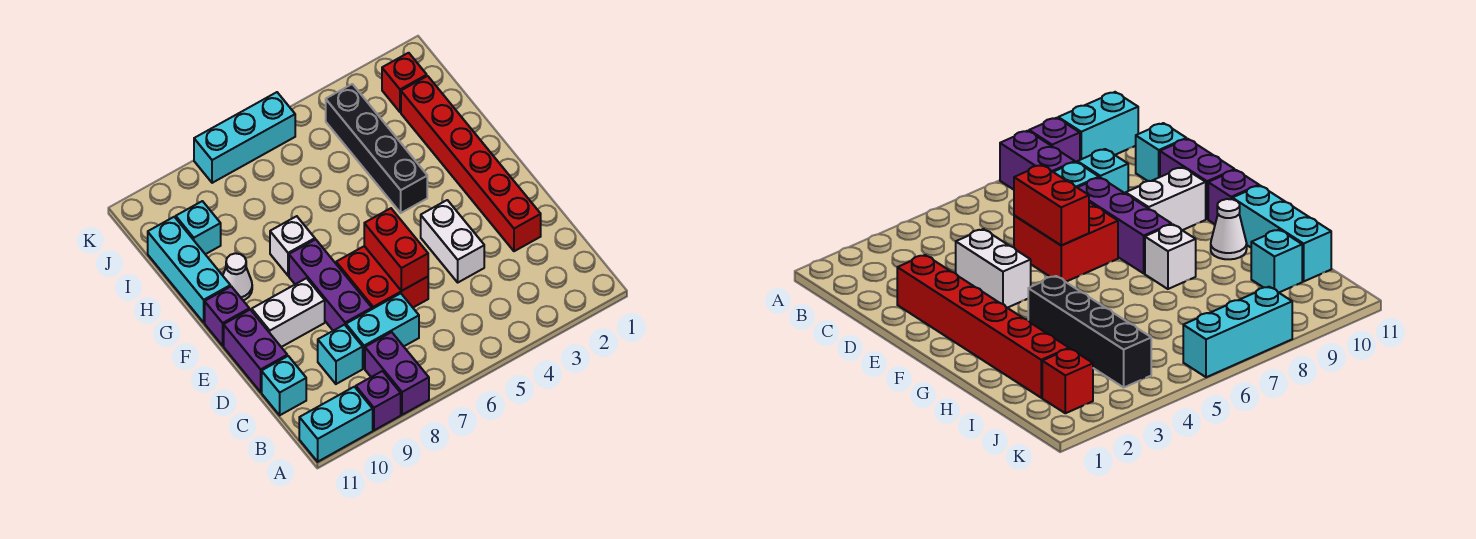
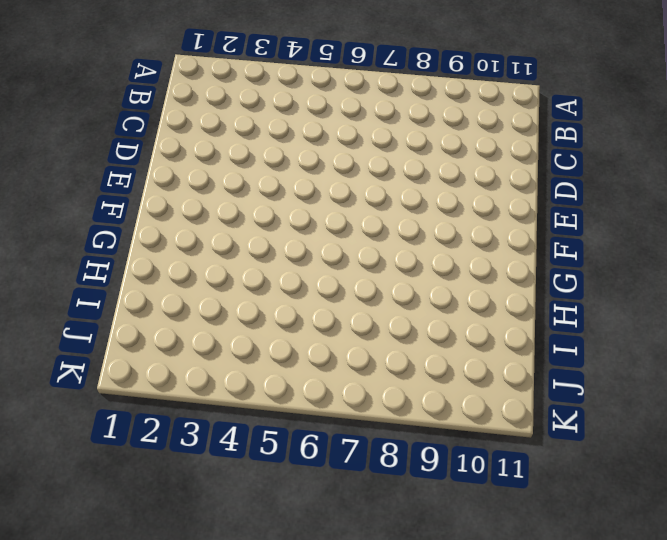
none -> purple brick A8:B8 level 1
none -> purple brick A9 level 1
none -> cyan brick A10:A11 level 1

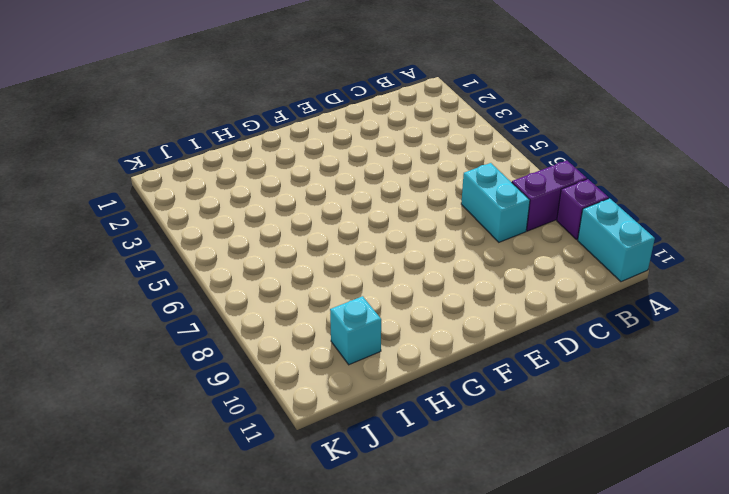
none -> cyan brick C9 level 1
none -> cyan brick C11 level 1
none -> red brick D2:I2 level 1

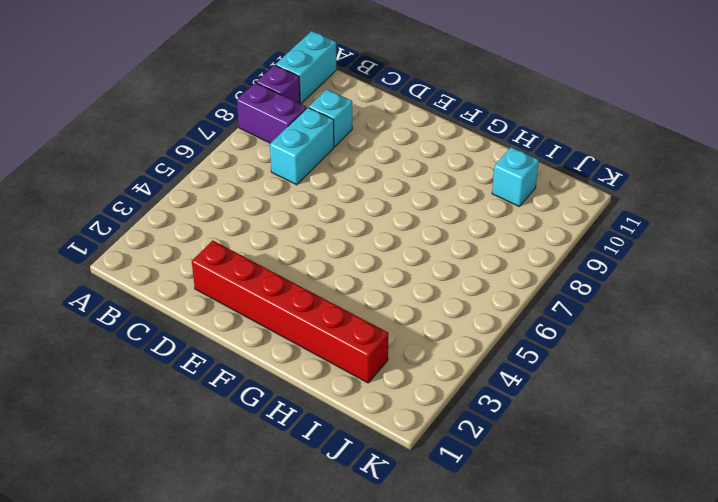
none -> cyan brick C11 level 1
none -> white brick D4:E4 level 1
none -> red brick D6:E7 level 1

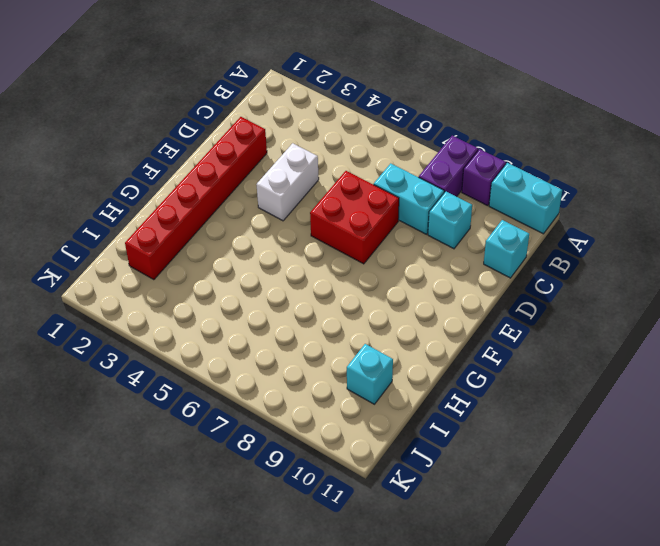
none -> purple brick D8:F8 level 1
none -> purple brick D11:E11 level 1
none -> white brick E9:E10 level 1

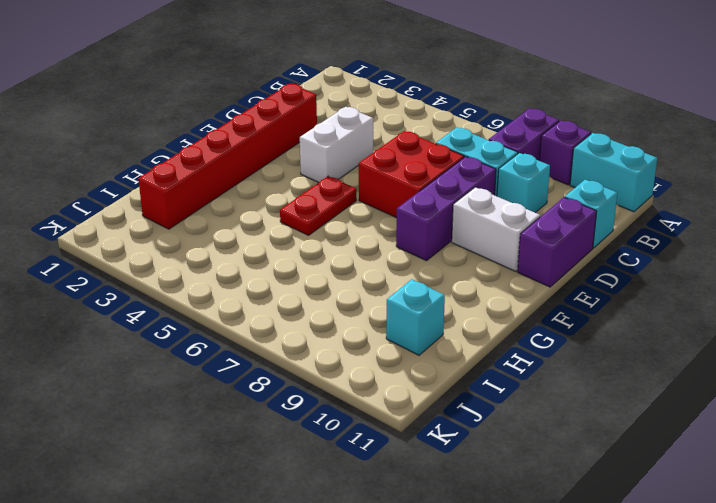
red plate F5:G5 level 1 -> none
none -> purple brick F11 level 1
none -> black brick G4:J4 level 1
none -> white brick G8 level 1

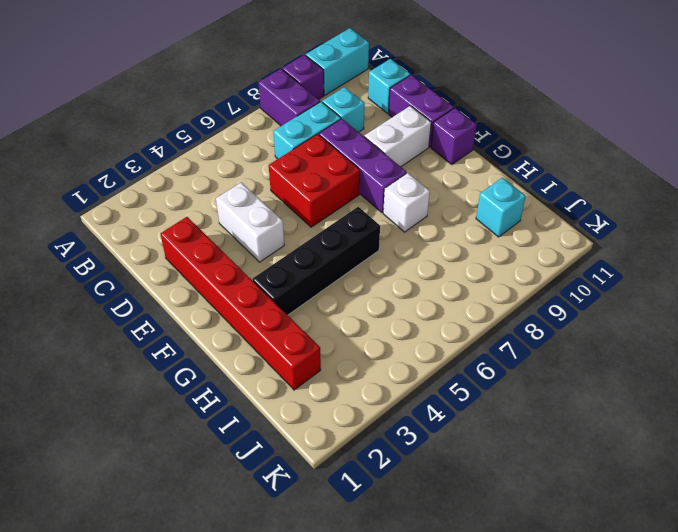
black brick G3:G6 level 1 -> black brick G4:J4 level 1
none -> white cone G10 level 1
none -> cyan brick G11:I11 level 1
none -> red brick J2 level 1

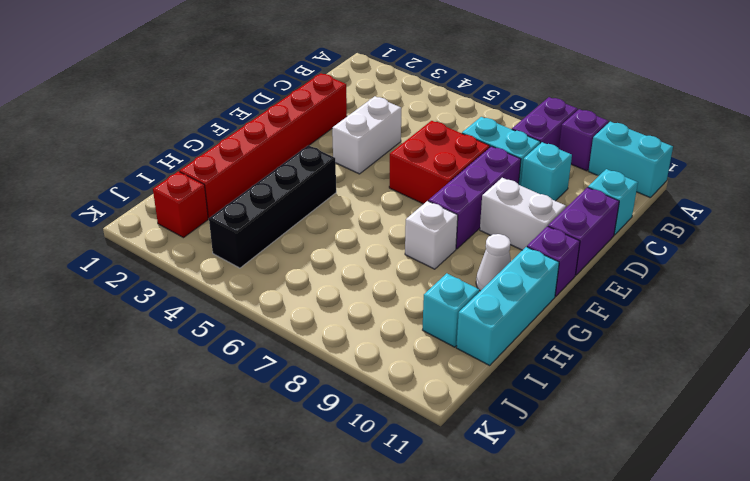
none -> cyan brick K6:K8 level 1
none -> red brick D6:E6 level 2

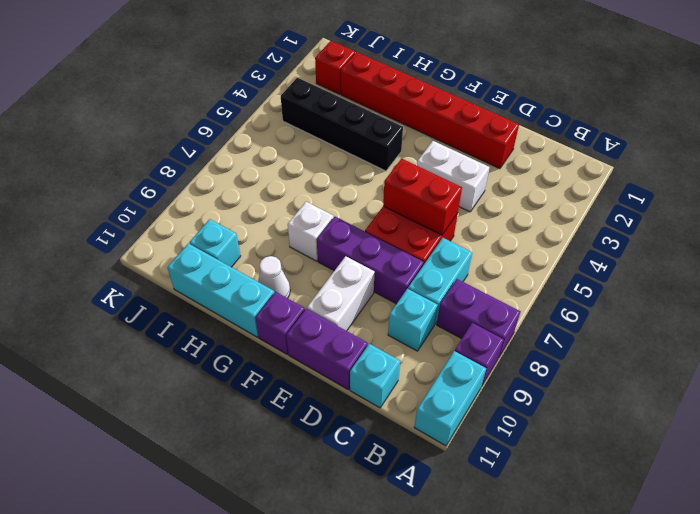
none -> cyan brick K6:K8 level 1

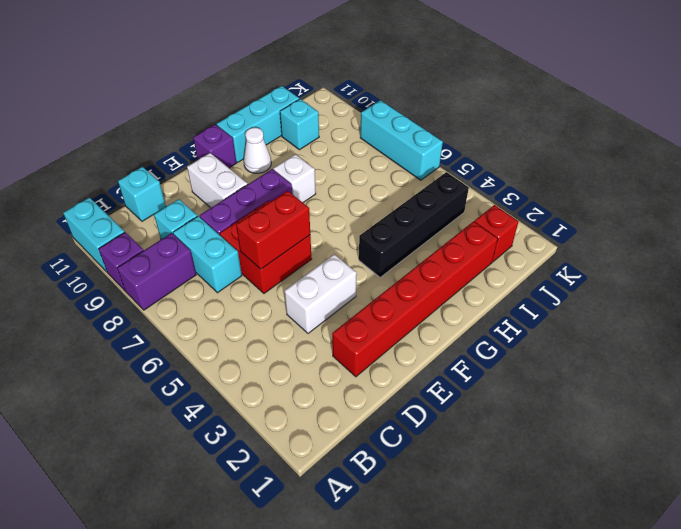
none -> purple brick D11:E11 level 1

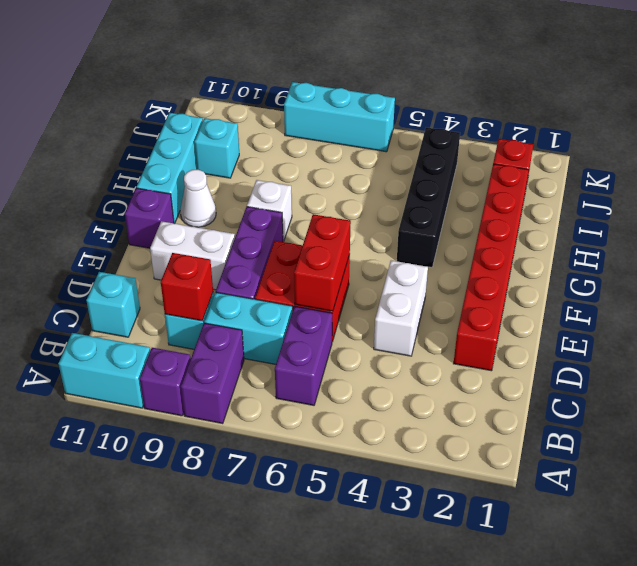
purple brick B6:C6 level 1 -> purple brick D11:E11 level 1
red brick C9 level 2 -> none

